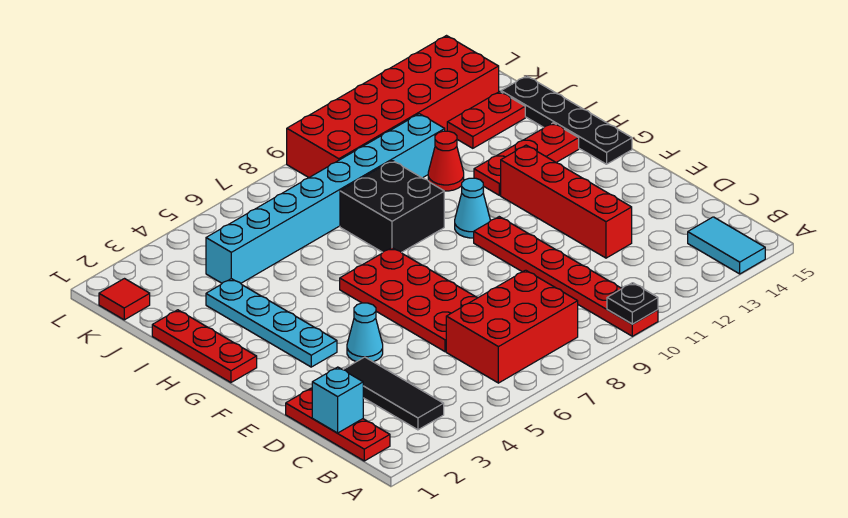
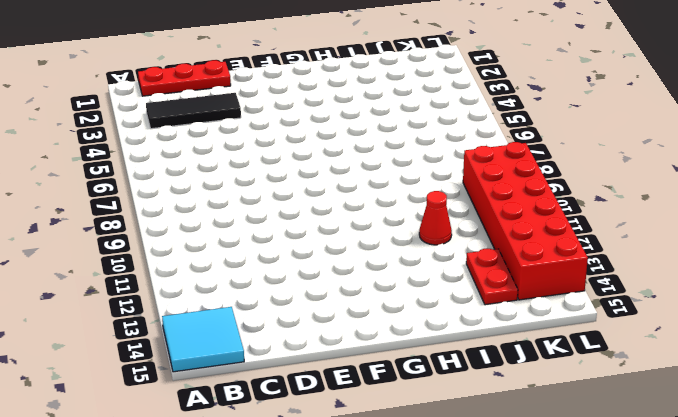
cyan tile A14:B15 level 1 -> cyan tile A14:B14 level 1
none -> red plate A10:F10 level 1
none -> red brick B6:C8 level 1
none -> red plate D6:G7 level 1

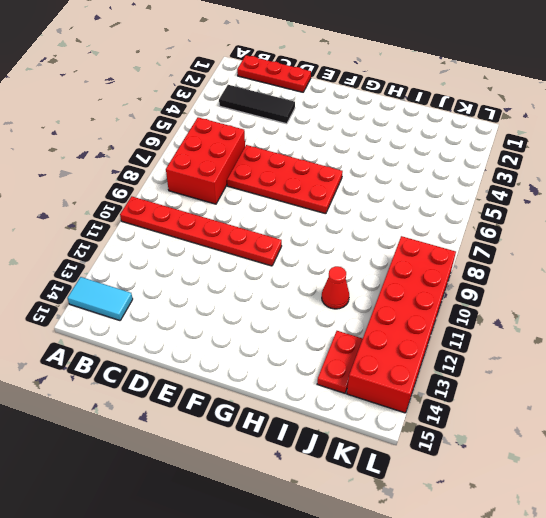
none -> red brick D12:G12 level 1
none -> cyan cone E4 level 1
none -> cyan plate F3:I3 level 1

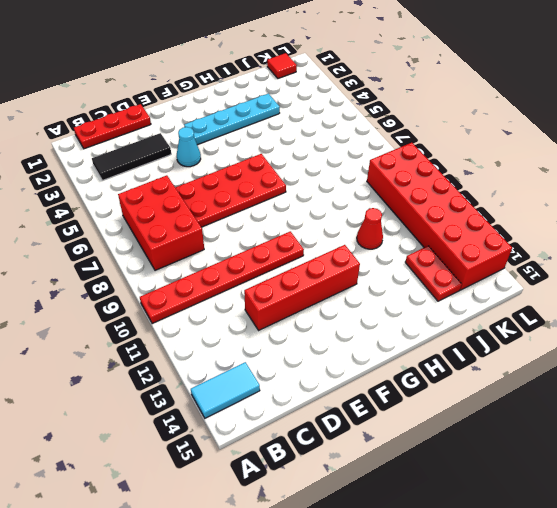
none -> red plate G1:I1 level 1
none -> cyan cone G10 level 1
none -> black plate G15:J15 level 1

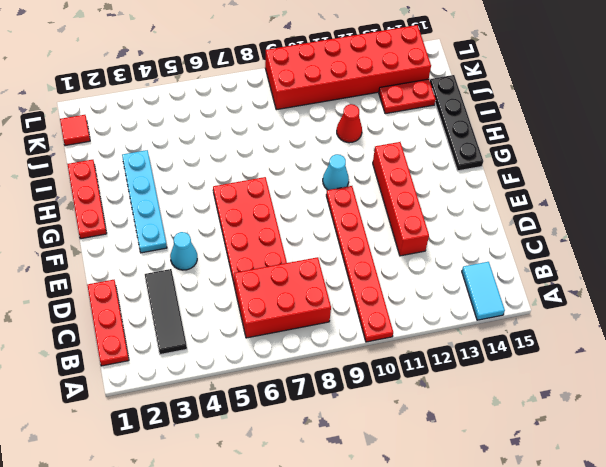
none -> black brick H8:I9 level 1
none -> red plate H12:H14 level 1
none -> cyan brick J4:J11 level 1

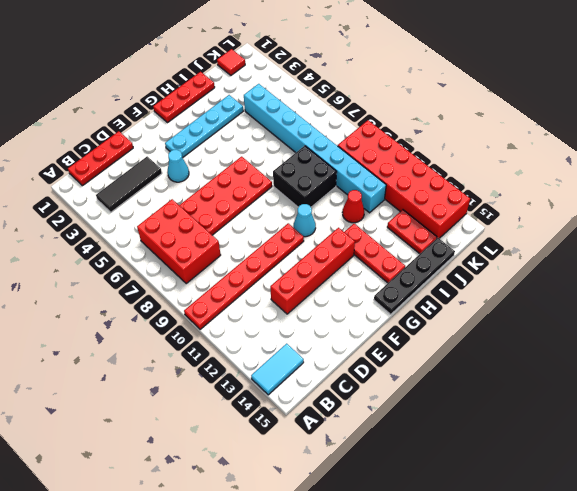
none -> black plate A10 level 2
none -> cyan brick C1 level 2

